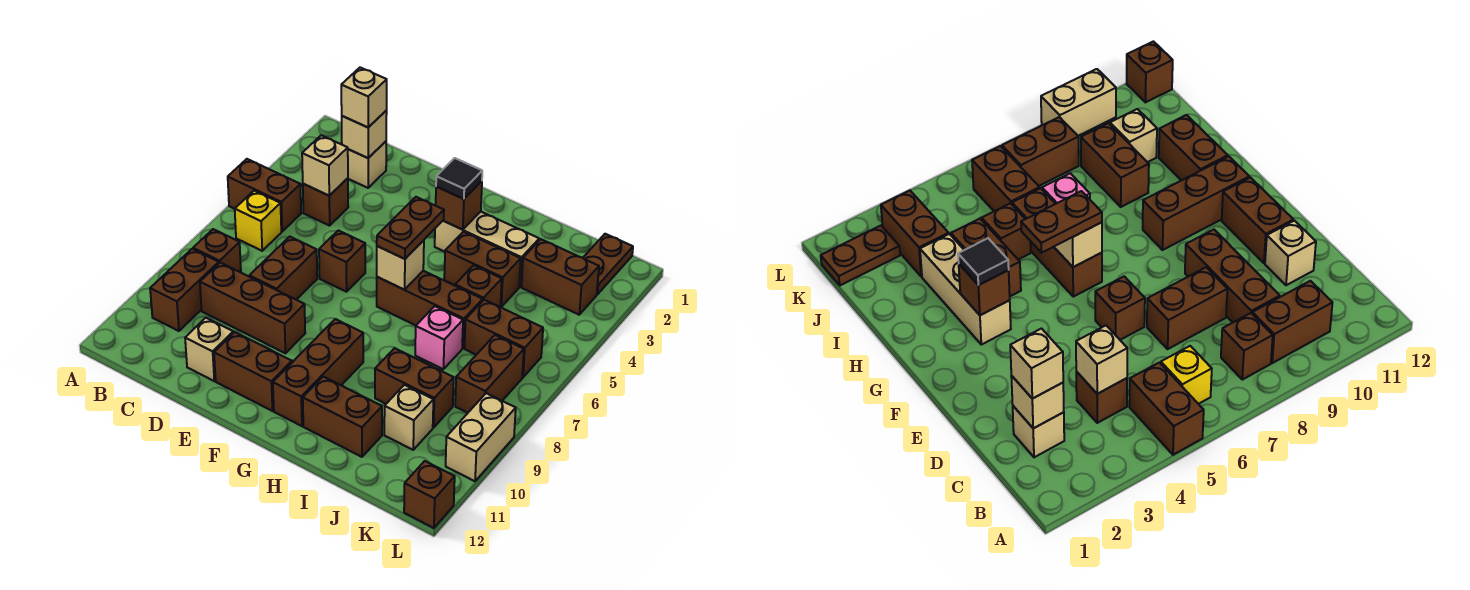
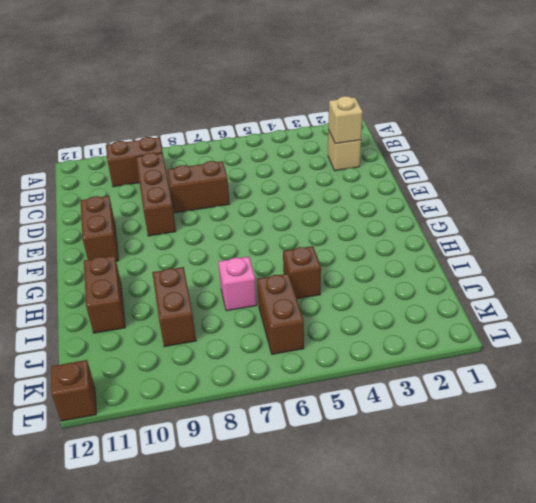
none -> brown brick A5:B5 level 1
none -> yellow brick B6 level 1
none -> brown brick B8 level 1
none -> brown brick C4 level 1

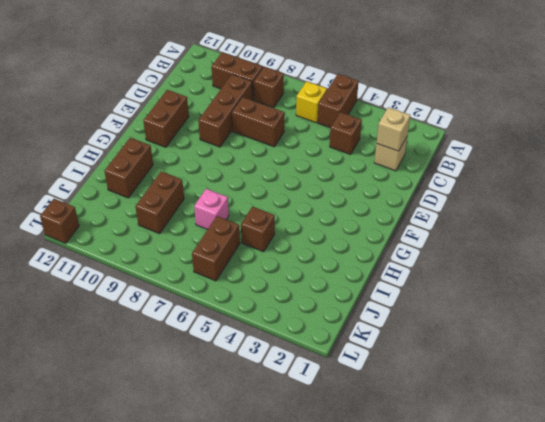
none -> tan brick D11 level 1
none -> brown brick E6 level 1
none -> tan brick G3:I3 level 1
none -> brown brick G6:I6 level 1

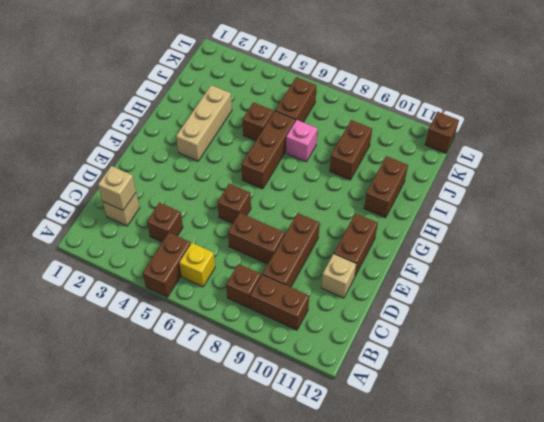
none -> brown brick G9:G11 level 1
none -> brown brick H4:I4 level 1
none -> brown brick J3:K3 level 1
none -> tan brick J10 level 1

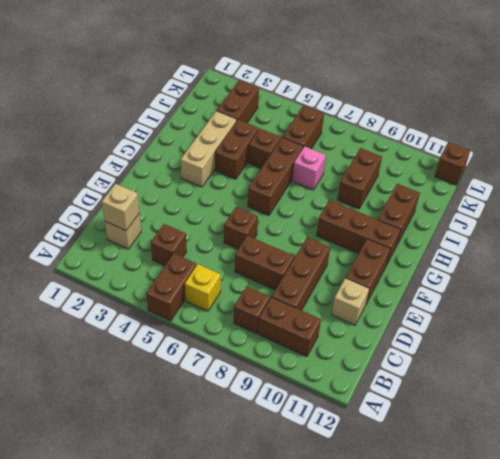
none -> tan brick J10 level 1
none -> brown plate K1:K2 level 1
none -> brown brick K7:K8 level 1
none -> tan brick L9:L10 level 1

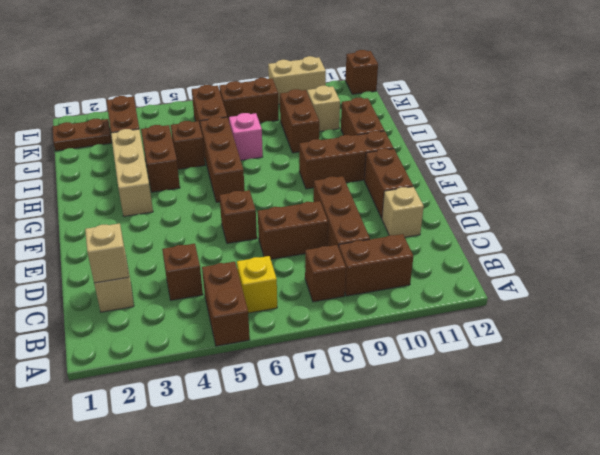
none -> tan brick C4 level 2
none -> brown brick G3 level 2
none -> tan brick G6 level 2
none -> tan brick C2 level 3

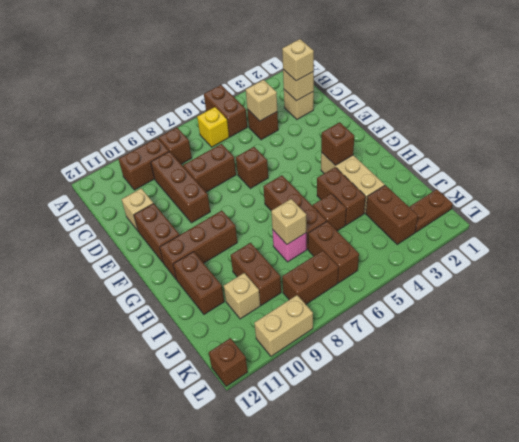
tan brick I7 level 2 -> tan brick G6 level 2
none -> black tile G3 level 3
none -> brown plate G5:G6 level 3

